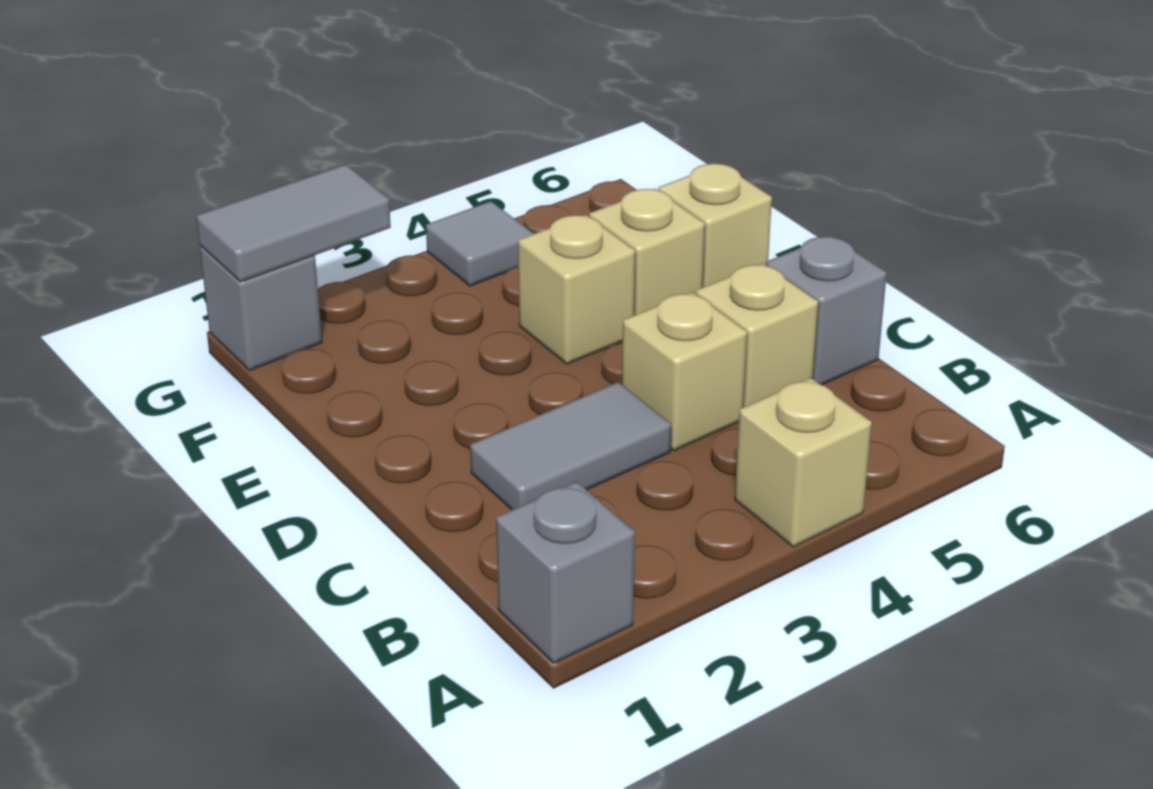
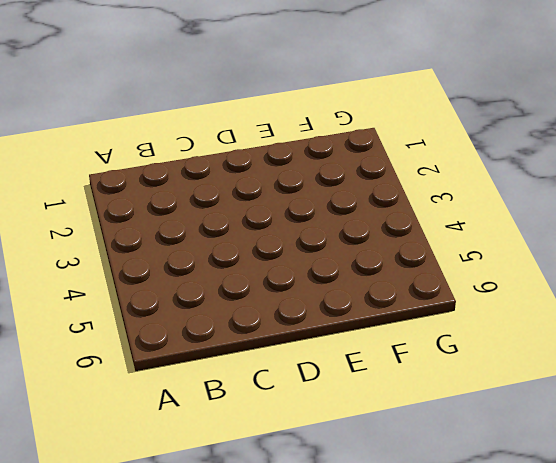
none -> grey brick A1 level 1
none -> tan brick A4 level 1
none -> grey tile C2:C3 level 1

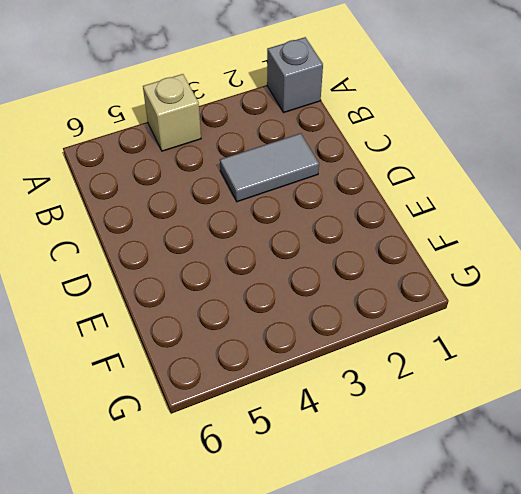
none -> tan brick C4 level 1
none -> tan brick C5 level 1
none -> grey brick C6 level 1

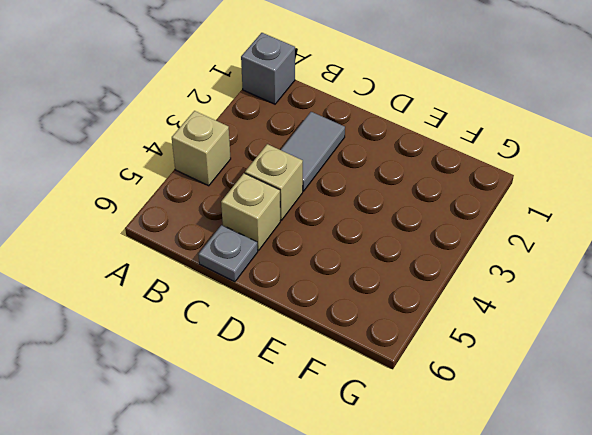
grey plate C6 level 1 -> grey brick C6 level 1
none -> tan brick E4 level 1
none -> tan brick E5 level 1
none -> tan brick E6 level 1

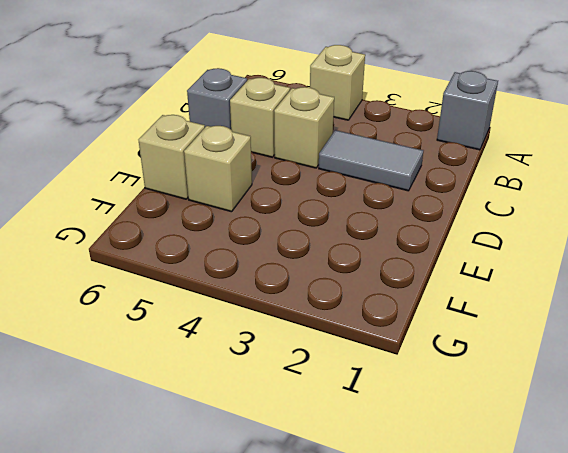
none -> tan brick E4 level 1
none -> grey brick G1 level 1
none -> grey tile G4 level 1

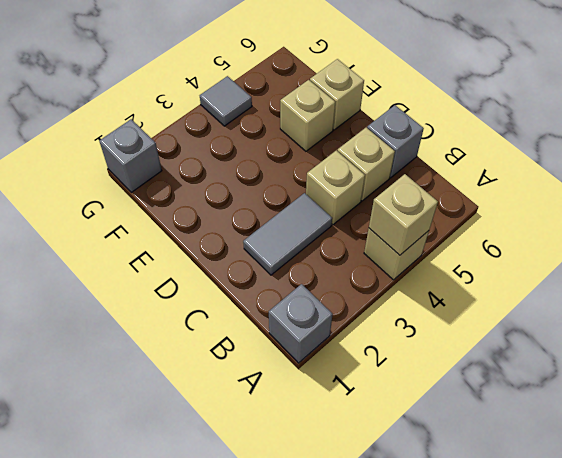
tan brick A4 level 2 -> tan brick E4 level 1
none -> grey tile G1:G2 level 2

